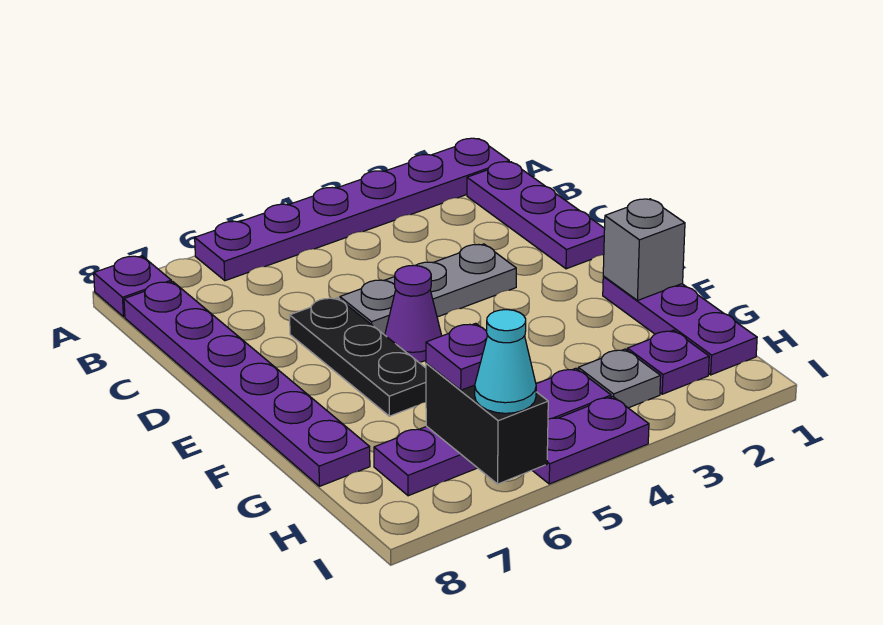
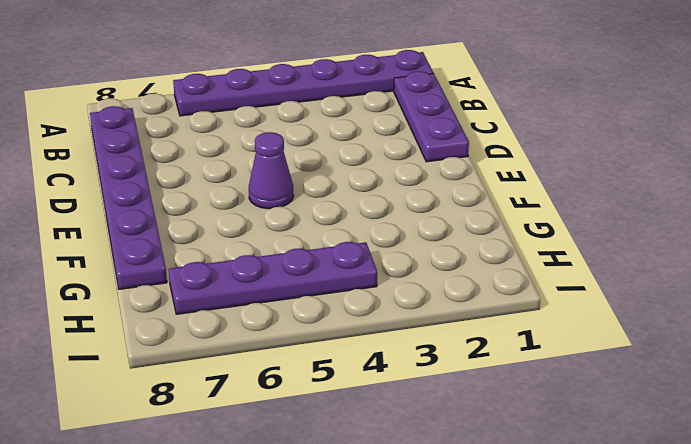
none -> purple plate A8 level 1
none -> grey plate D3:D5 level 1
none -> black plate D6:F6 level 1

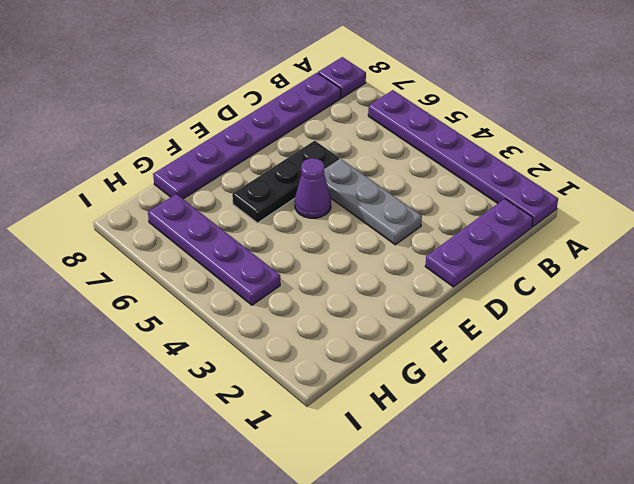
none -> purple plate F1:H1 level 1
none -> purple plate H2 level 1
none -> grey plate H3 level 1

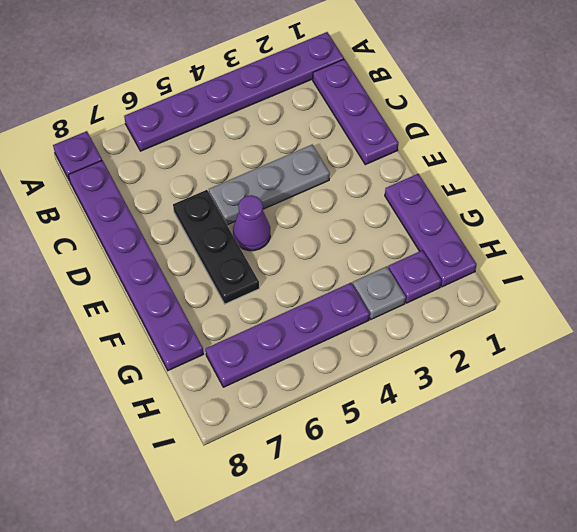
none -> purple plate I4:I5 level 1
none -> grey brick F1 level 2
none -> black brick H6:I6 level 2

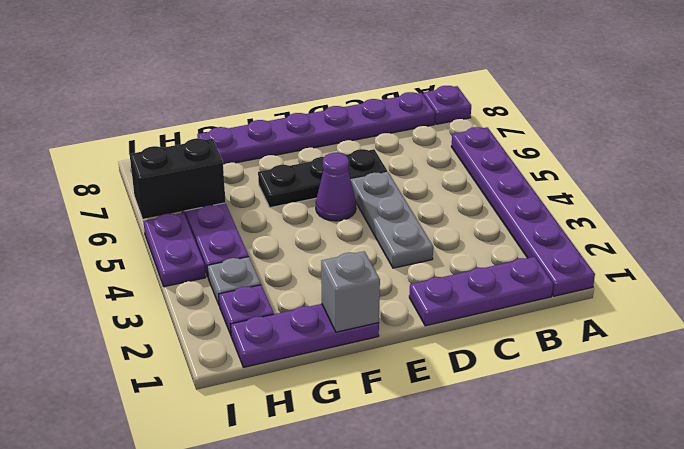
none -> purple plate H6 level 3
none -> cyan cone I6 level 3

